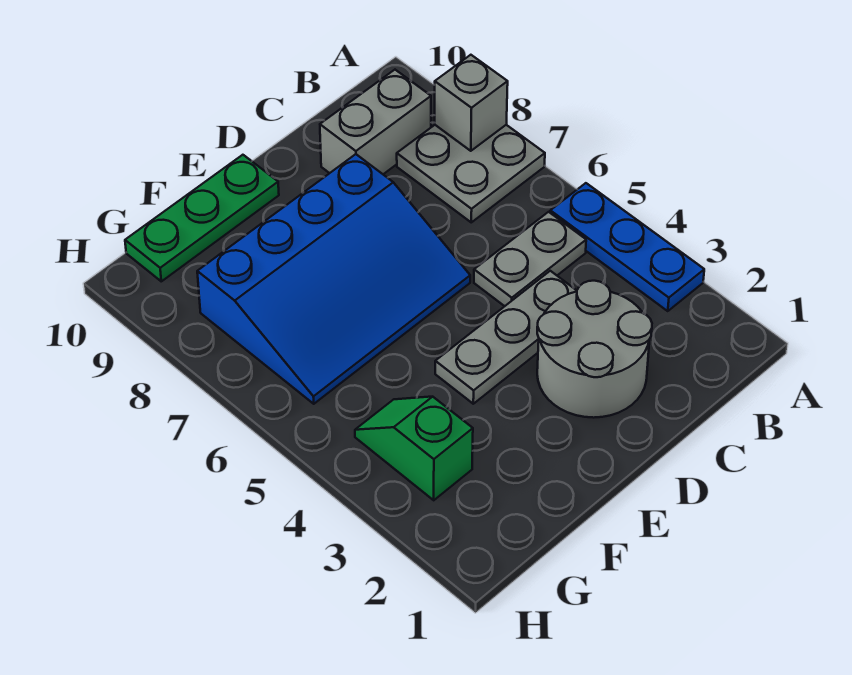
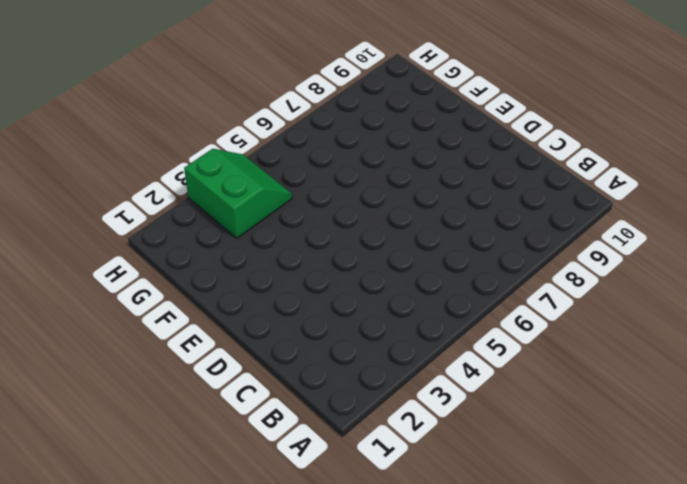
green slope G3:H4 level 1 top 3 -> green slope G3:G4 level 1 top 3
none -> blue plate A3:A5 level 1
none -> grey plate A7:B8 level 1

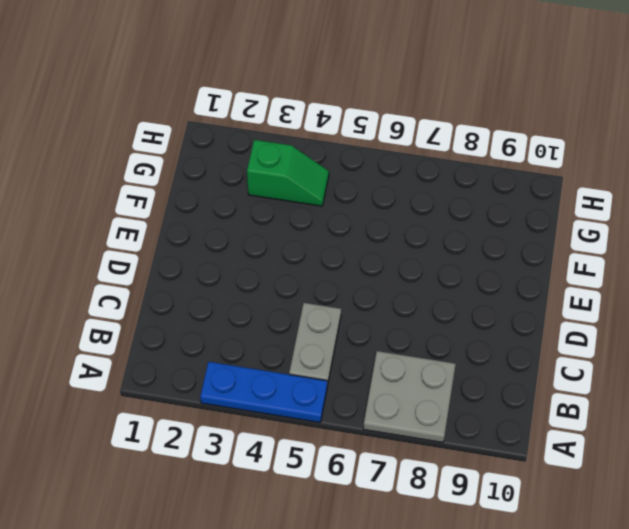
none -> grey brick B9:C9 level 1
none -> grey round brick C2:D3 level 1

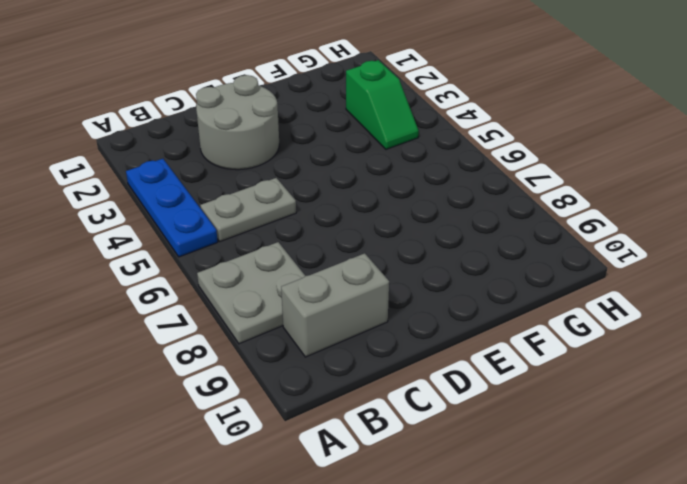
none -> grey plate C4:E4 level 1
none -> blue slope D6:G8 level 1 top 8

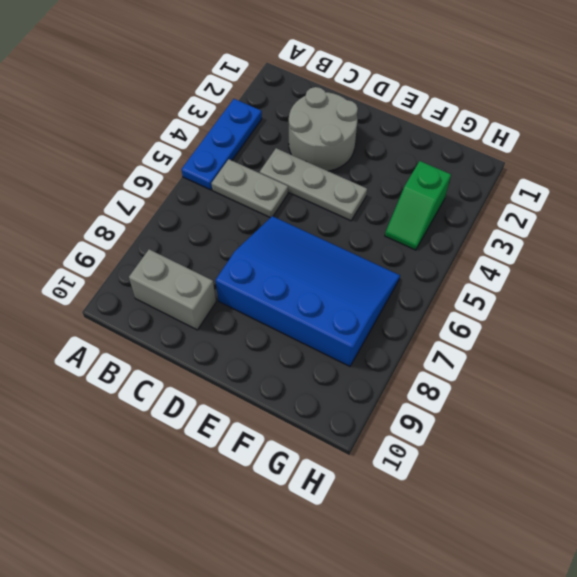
none -> grey plate A7:B8 level 1
none -> green plate E10:G10 level 1

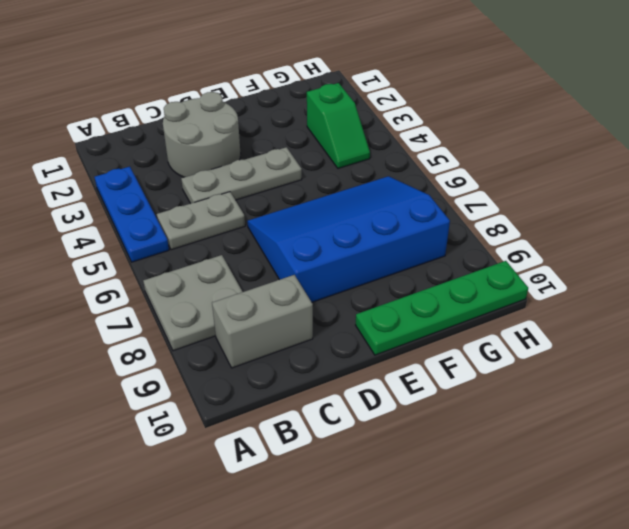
green plate E10:H10 level 1 -> green plate E10:G10 level 1
none -> grey brick A8 level 2

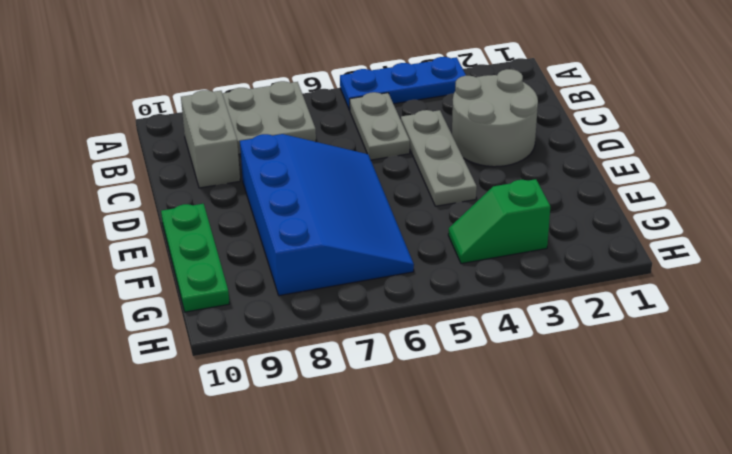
none -> grey brick A8 level 2

